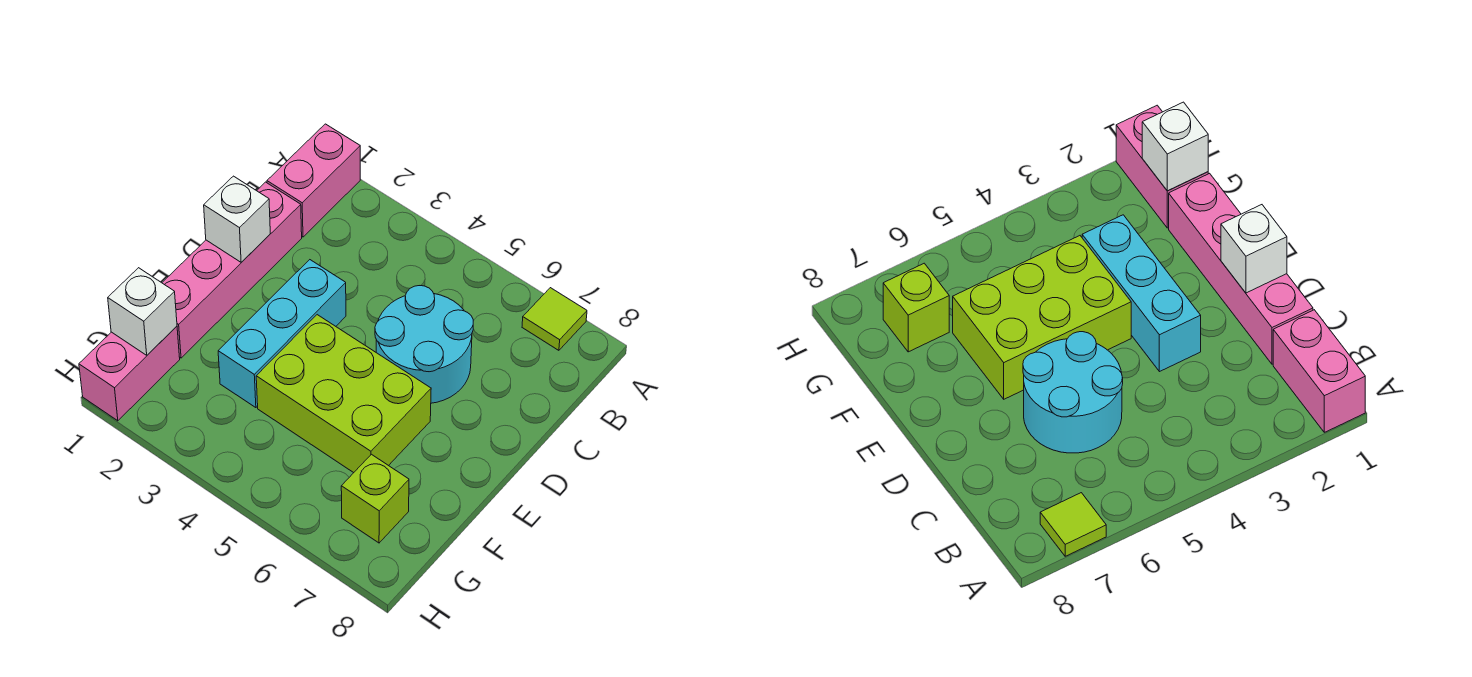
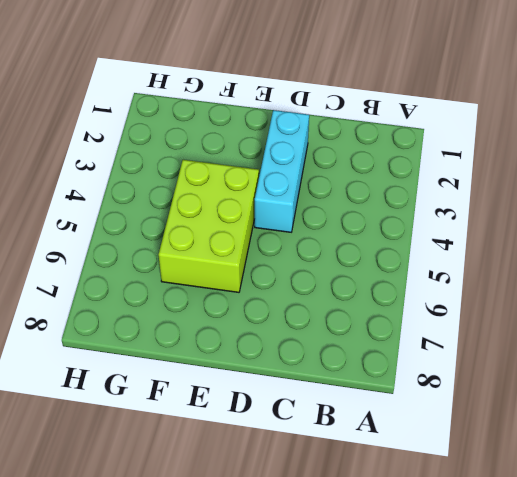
cyan brick D2:D4 level 1 -> cyan brick D3:F3 level 1
none -> pink brick A1:B1 level 1
none -> lime tile A7 level 1

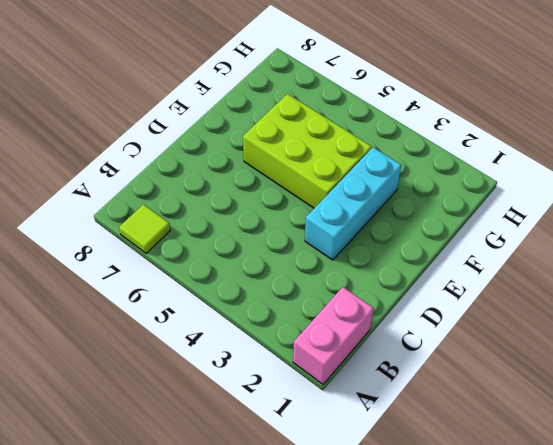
none -> pink brick C1:F1 level 1
none -> cyan round brick C5:D6 level 1

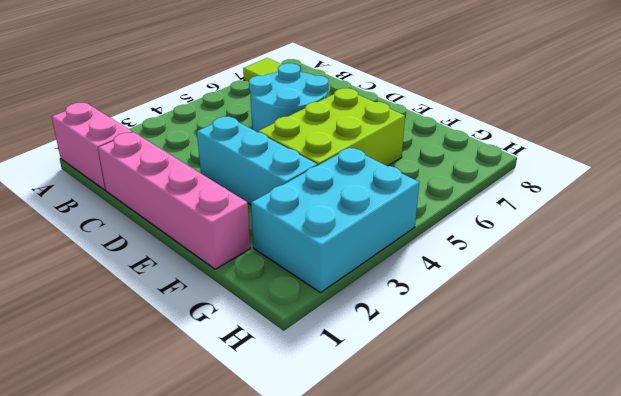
cyan brick G2:H4 level 1 -> none
none -> pink brick G1:H1 level 1
none -> lime brick G7 level 1

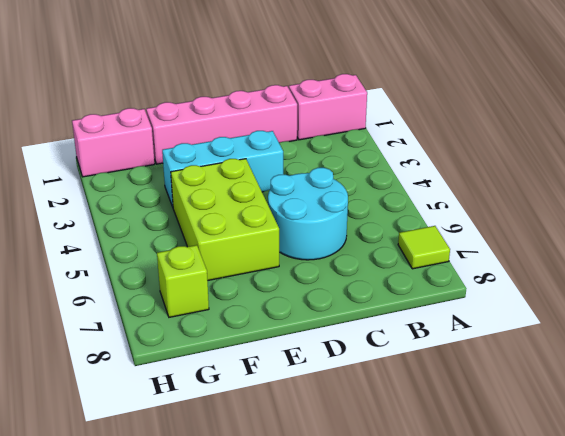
none -> white brick D1 level 2
none -> white brick G1 level 2

